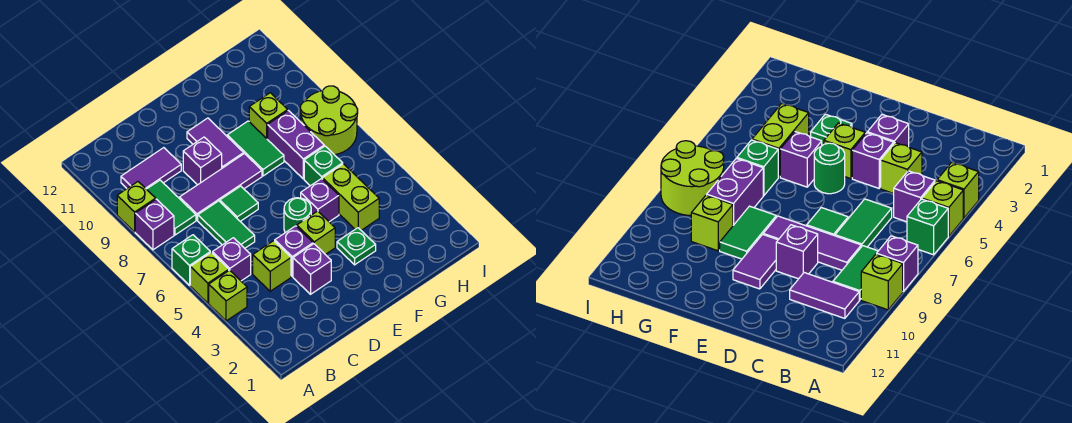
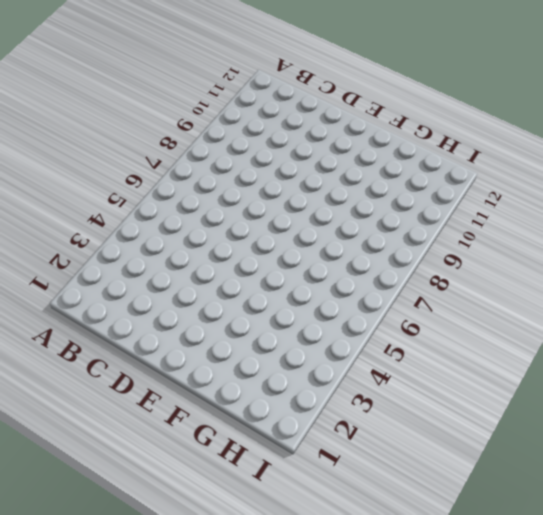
none -> lime brick A4 level 1
none -> lime brick A5 level 1
none -> green brick A6 level 1

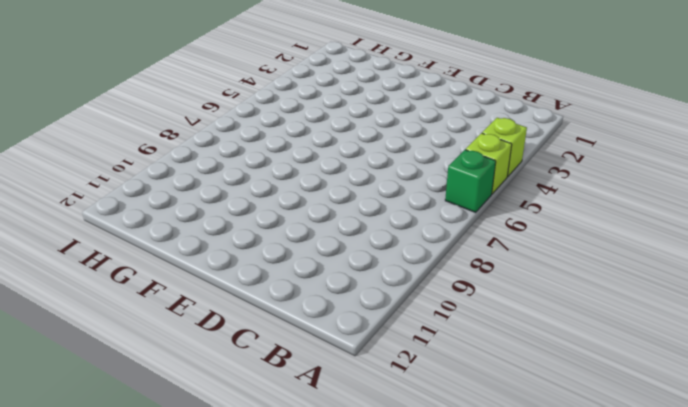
none -> purple brick A8 level 1
none -> lime brick A9 level 1
none -> purple brick B5 level 1

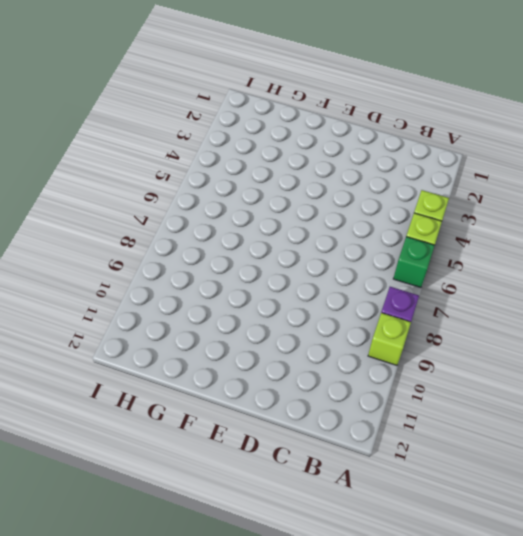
none -> purple brick B5 level 1
none -> green tile B8:B9 level 1
none -> purple tile B10:C10 level 1

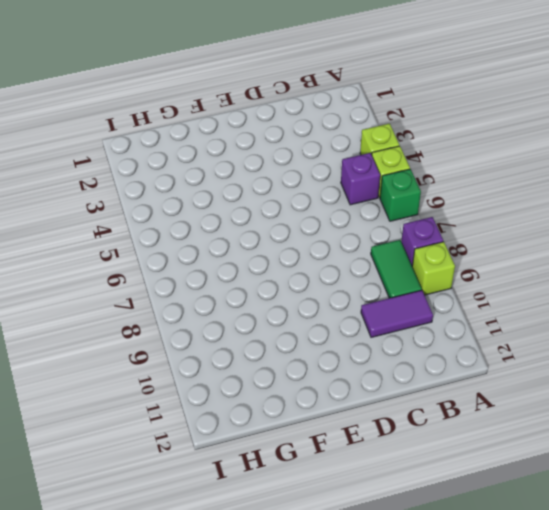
none -> lime brick C4 level 1
none -> green tile C6:C7 level 1
none -> purple tile C8:E8 level 1

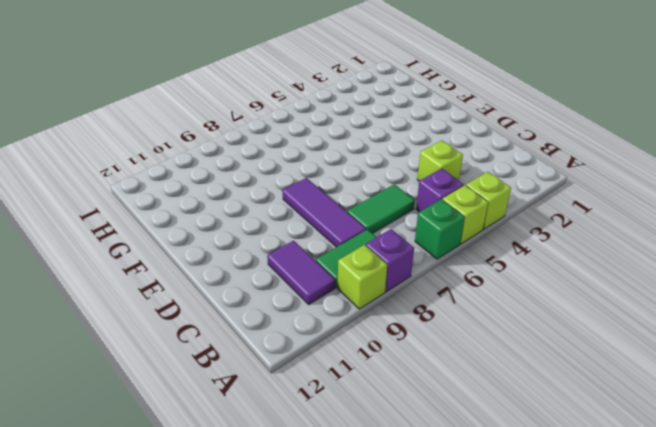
none -> purple brick D3 level 1
none -> purple brick D4 level 1
none -> green tile D7 level 1

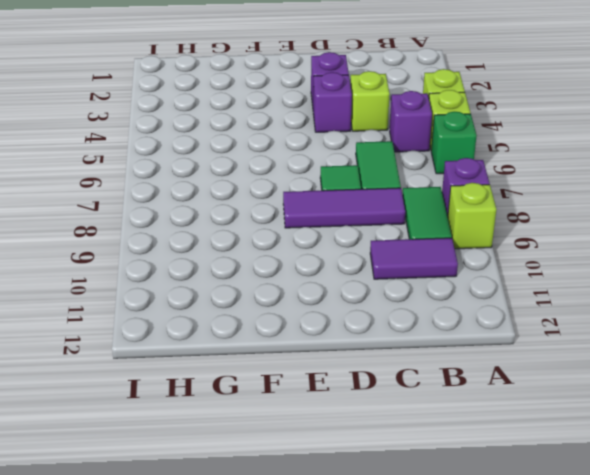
none -> purple brick D9 level 1
none -> lime brick E4 level 1
none -> green round brick E5 level 1

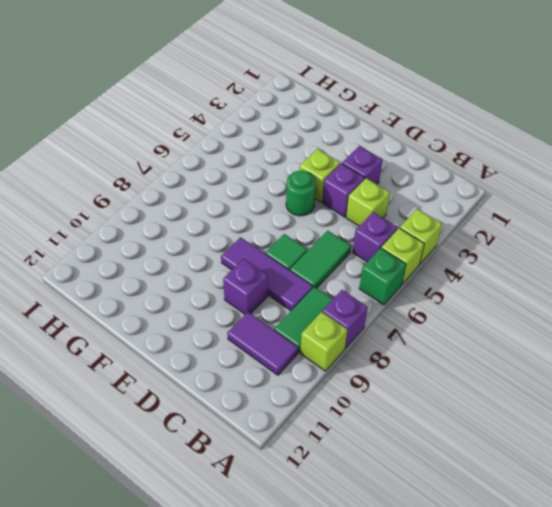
none -> purple tile E9:E10 level 1
none -> green plate F3 level 1
none -> purple brick F5 level 1

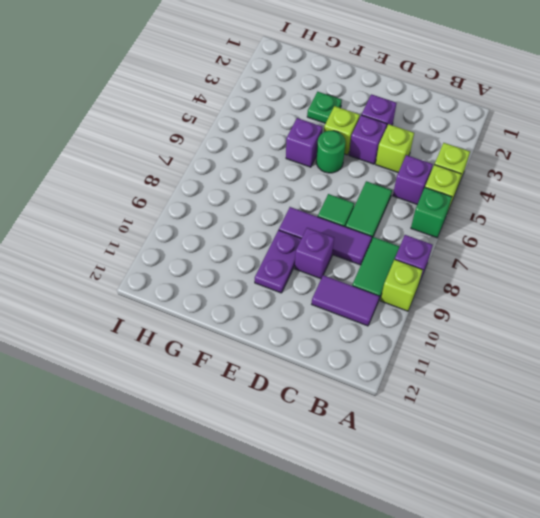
purple plate E9:E10 level 1 -> purple tile E9:E10 level 1
none -> green tile F8:F9 level 1
none -> lime brick G4:G5 level 1
none -> green brick G6 level 1

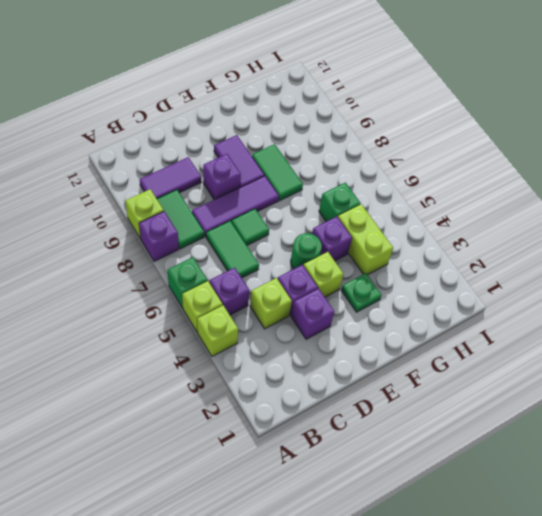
none -> purple brick G7:G8 level 1
none -> lime brick G9 level 1
none -> lime round brick H7:I8 level 1

